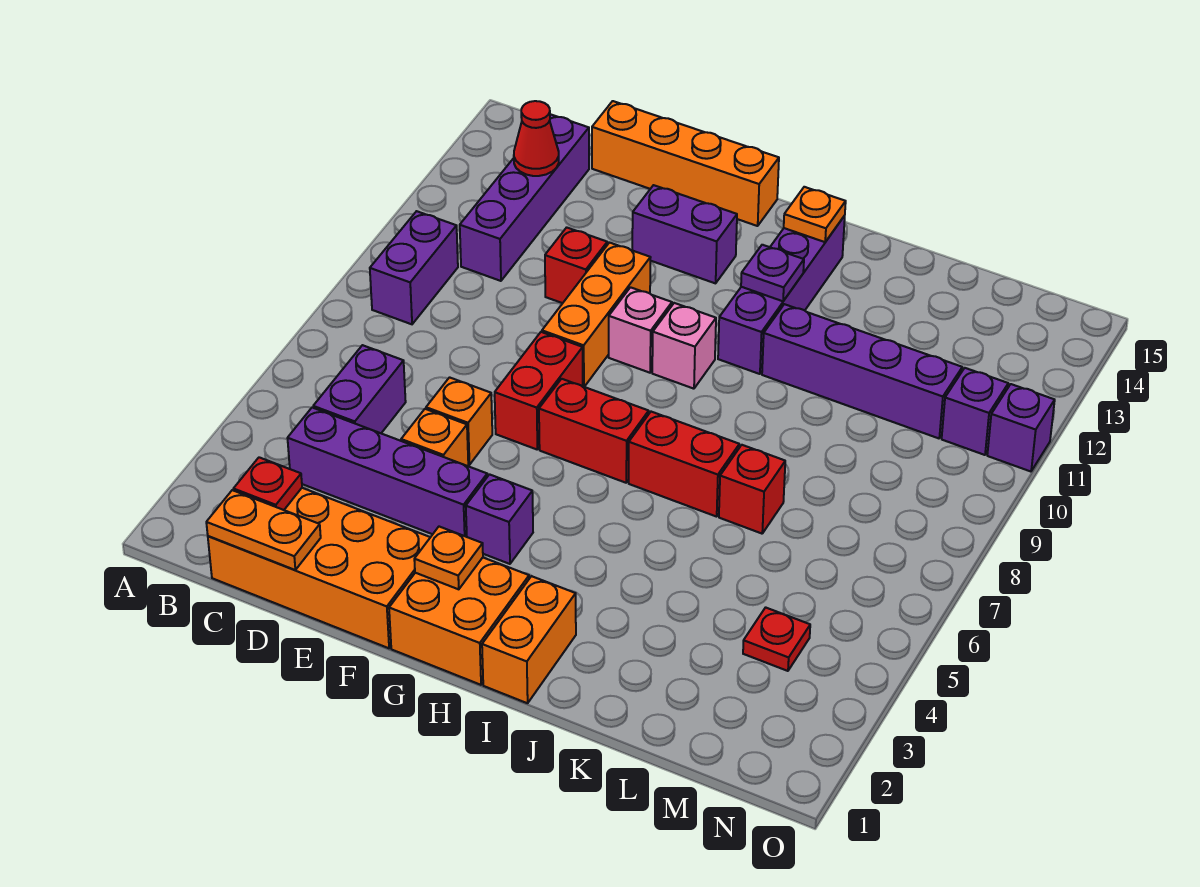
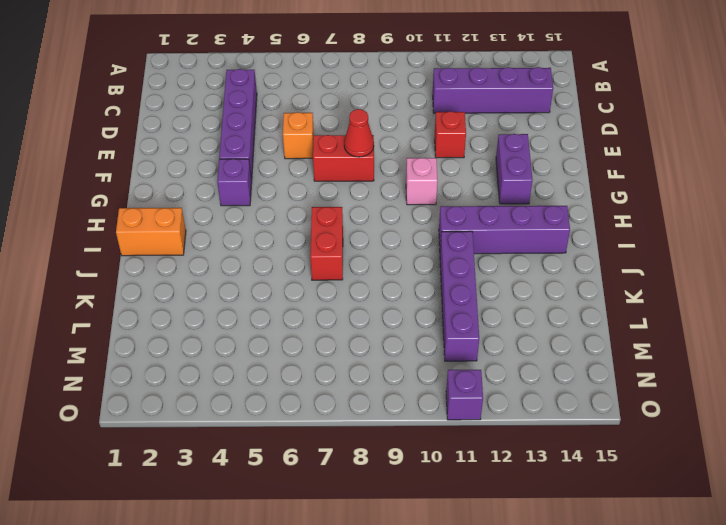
red cone F8 level 2 -> red cone C13 level 2
none -> purple brick B9:B10 level 1
none -> orange brick C1:F2 level 1
none -> purple brick C5:C6 level 1
none -> orange brick D15:G15 level 1

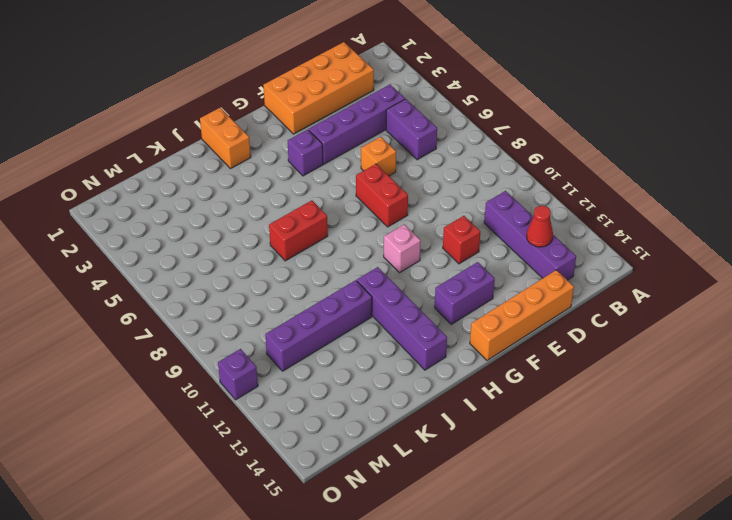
none -> purple brick B9:B10 level 1
none -> orange brick E5 level 1
none -> orange brick F9:F11 level 1
none -> orange brick G1:H2 level 1

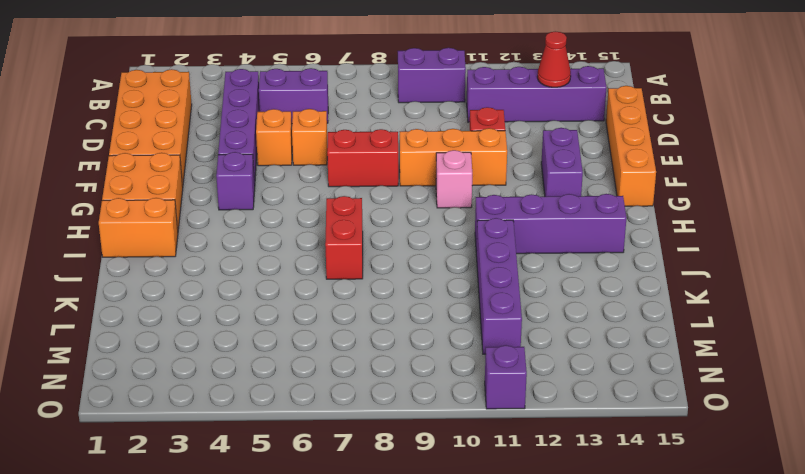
none -> red brick G7:H7 level 1
none -> pink brick H10 level 1
none -> red brick K7 level 1
none -> red plate M4 level 1

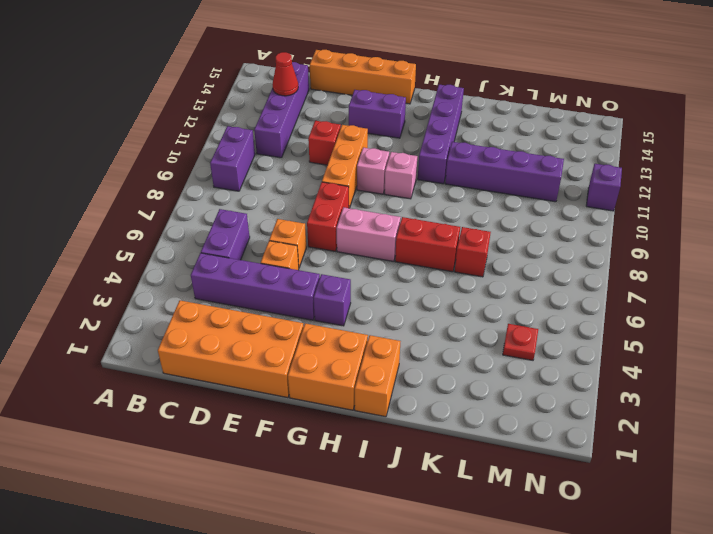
pink brick G7:H7 level 1 -> red brick G7:H7 level 1
none -> purple brick N11 level 1
none -> orange plate C1:D1 level 2
none -> red plate C2 level 2
none -> orange plate G2 level 2

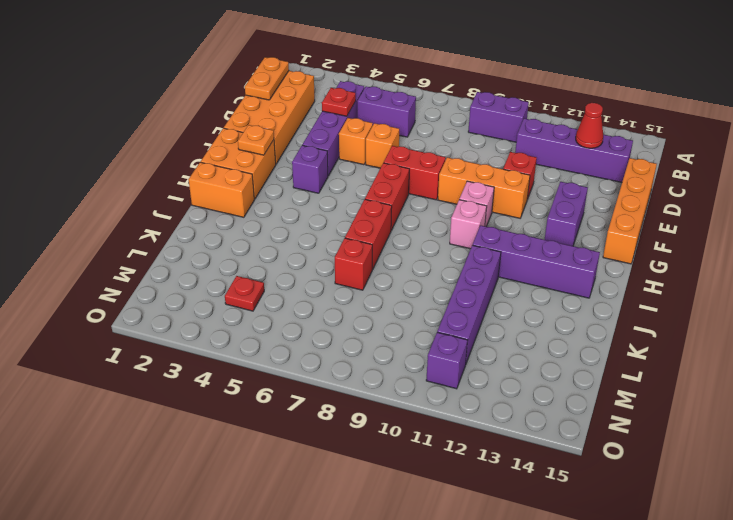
red plate D4 level 2 -> red plate C2 level 2
none -> purple brick O11 level 1
none -> purple plate I12 level 2
none -> orange plate I14 level 2

